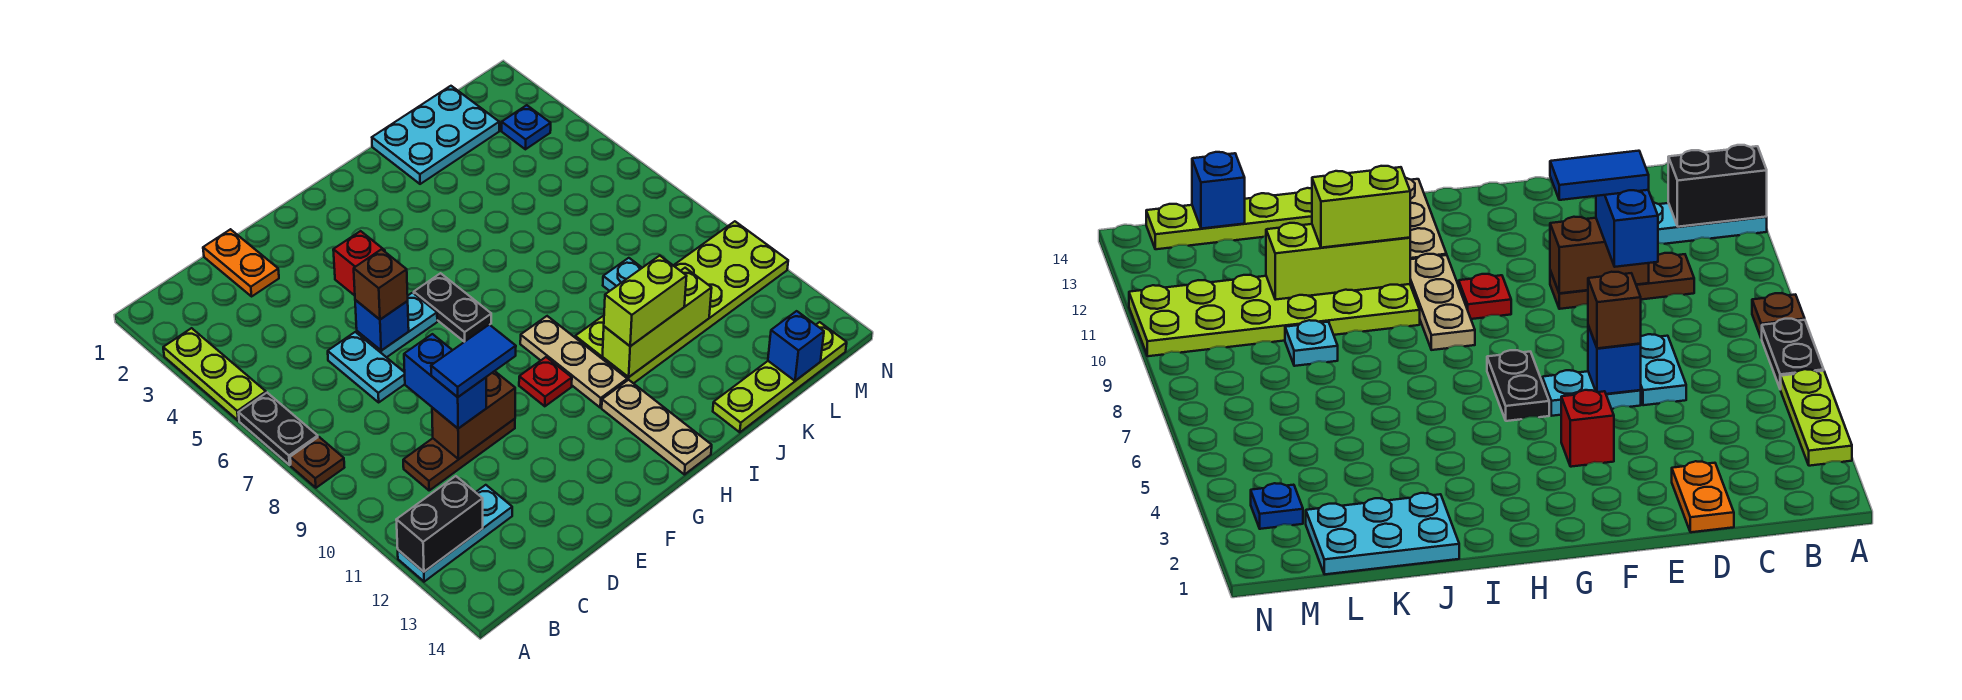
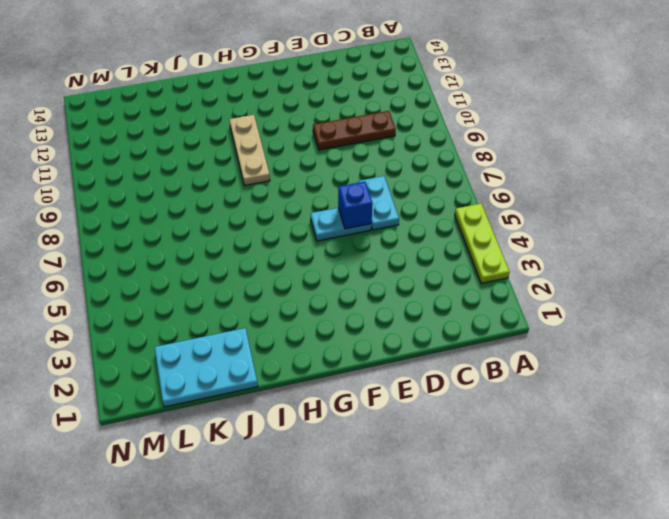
none -> black plate A6:A7 level 1
none -> brown plate A8 level 1
none -> cyan plate A12:C12 level 1

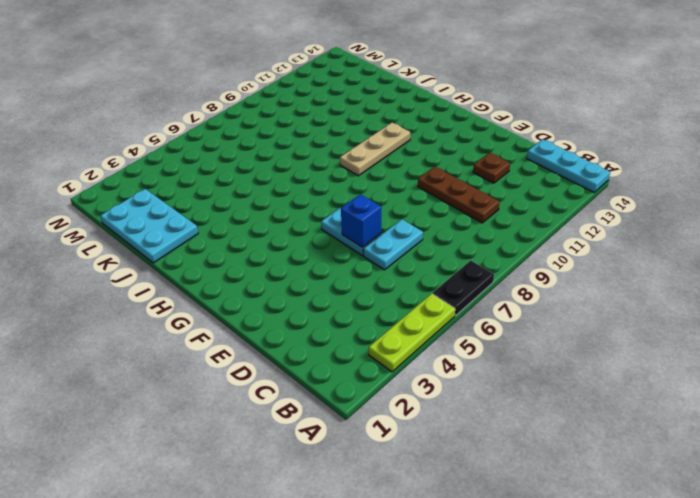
cyan plate A14:C14 level 1 -> cyan plate A12:C12 level 1
brown plate D12 level 1 -> brown plate A8 level 1
none -> orange plate D1:D2 level 1
none -> red brick F4 level 1
none -> black plate G6:G7 level 1

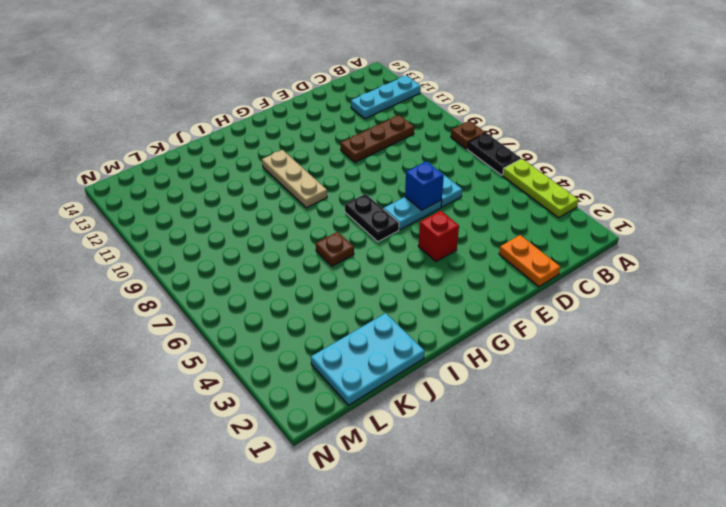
brown plate I6 level 1 -> none
none -> red plate G10 level 1
none -> tan plate H12:H14 level 1
none -> lime plate I10:N11 level 1

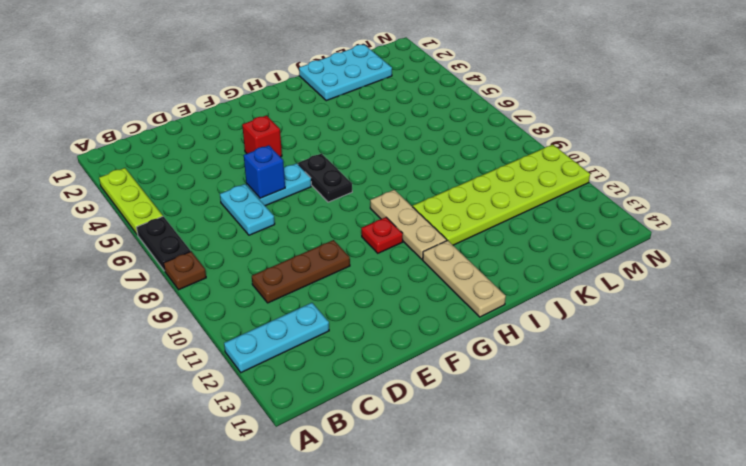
none -> orange plate D1:D2 level 1
none -> lime plate J14:M14 level 1
none -> cyan plate K9 level 1

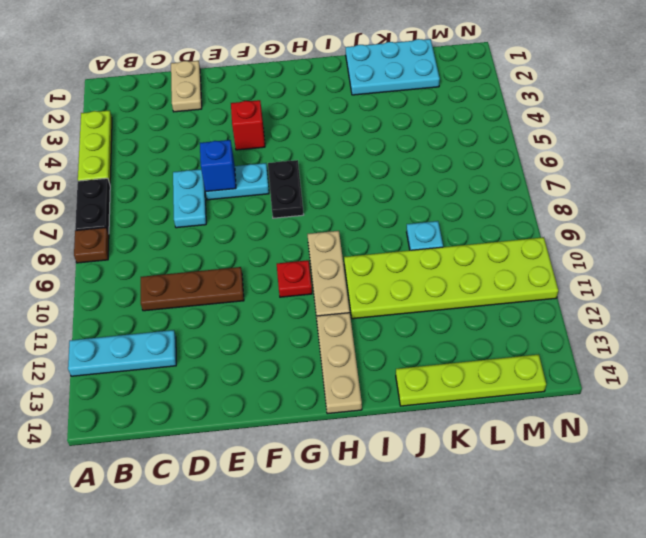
tan plate D1:D2 level 1 -> orange plate D1:D2 level 1
none -> blue plate M3 level 1
none -> black brick A12:B12 level 2
none -> brown brick D10:E10 level 2

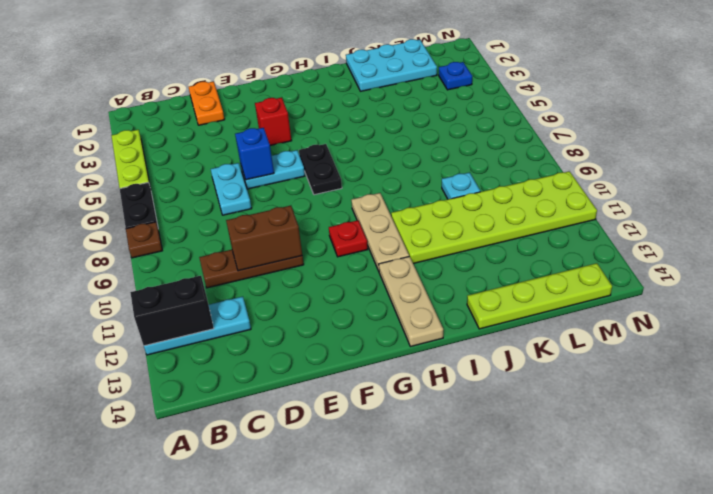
none -> lime brick I11:K11 level 2
none -> blue brick L14 level 2
none -> blue brick D9:D10 level 3

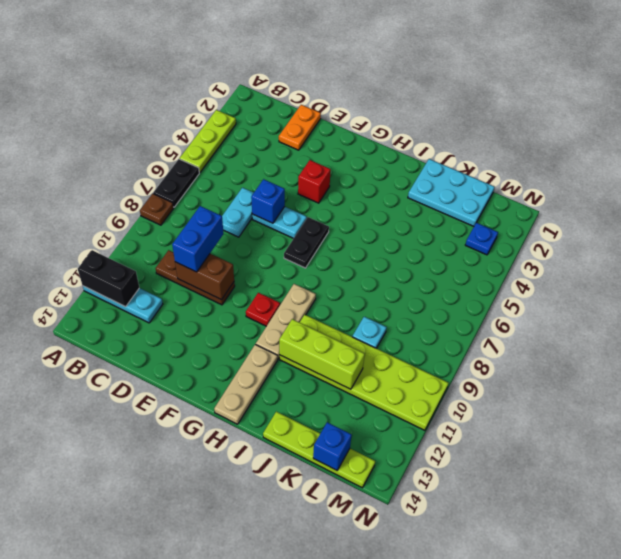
none -> brown brick E6 level 3
none -> lime brick I11:J11 level 3
none -> blue tile D10:E10 level 4

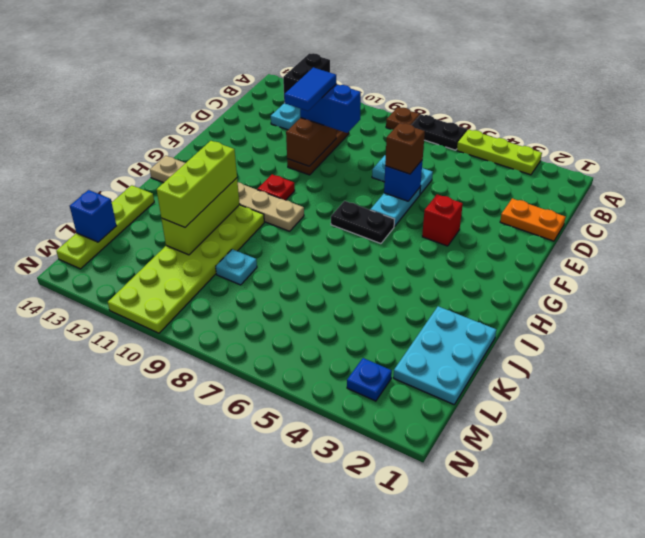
lime brick I11:K11 level 3 -> lime brick I11:J11 level 3

